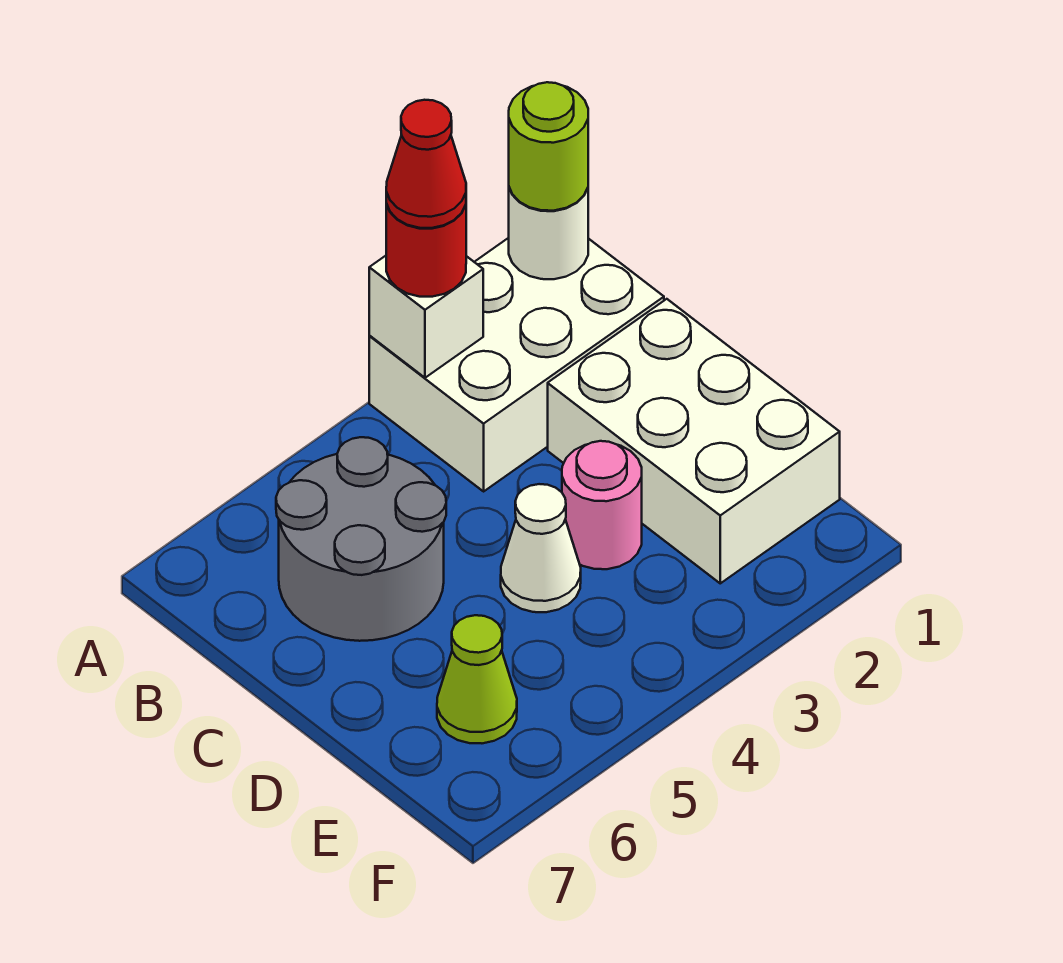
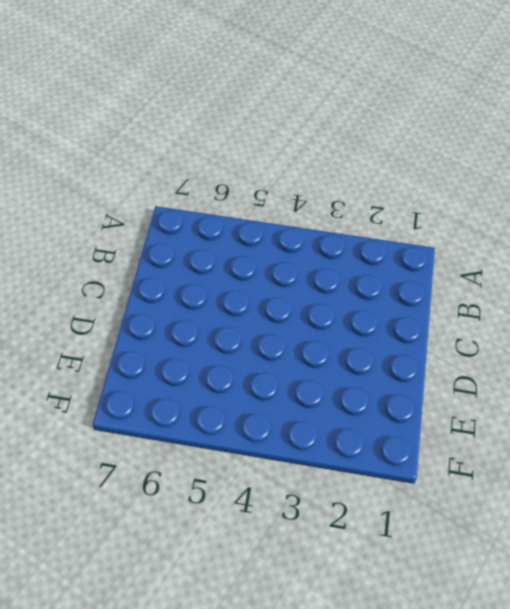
none -> white brick A1:B3 level 1
none -> grey round brick B5:C6 level 1

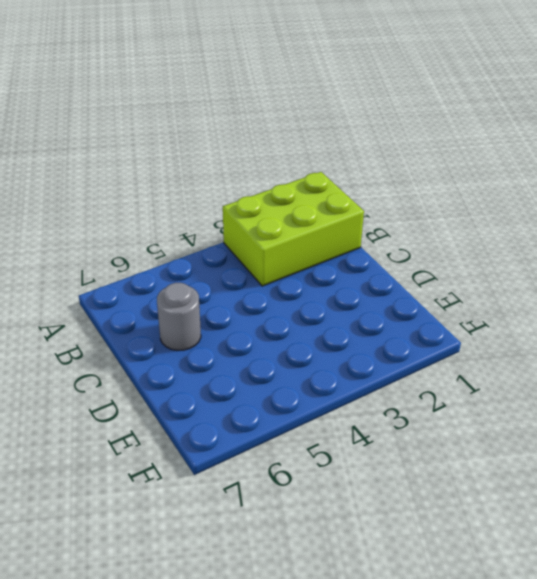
lime brick A1:B3 level 1 -> white brick A1:B3 level 1
grey round brick C6 level 1 -> grey round brick B5:C6 level 1
none -> white brick C1:E2 level 1
none -> pink round brick D3 level 1

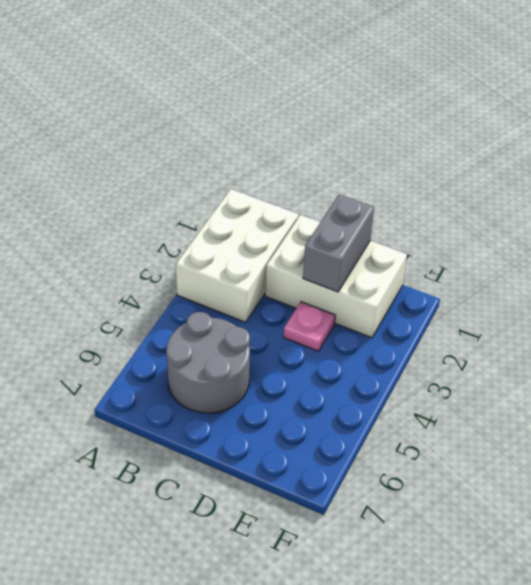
grey brick D1:D2 level 2 -> none
pink plate D3 level 1 -> pink round brick D3 level 1
none -> white cone D4 level 1
none -> lime cone E6 level 1

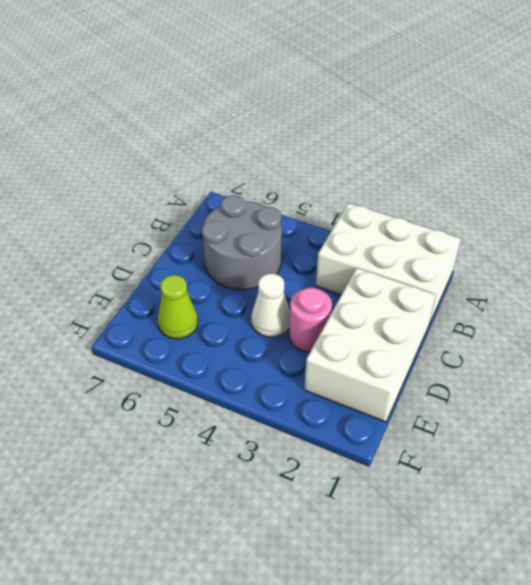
none -> white round brick A1 level 2
none -> white brick A3 level 2

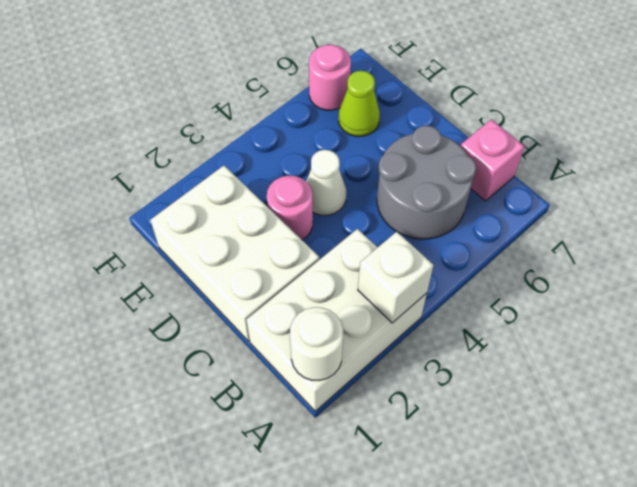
pink brick B7 level 1 -> none
pink round brick F6 level 1 -> none
none -> lime round brick A1 level 3
none -> red round brick A3 level 3

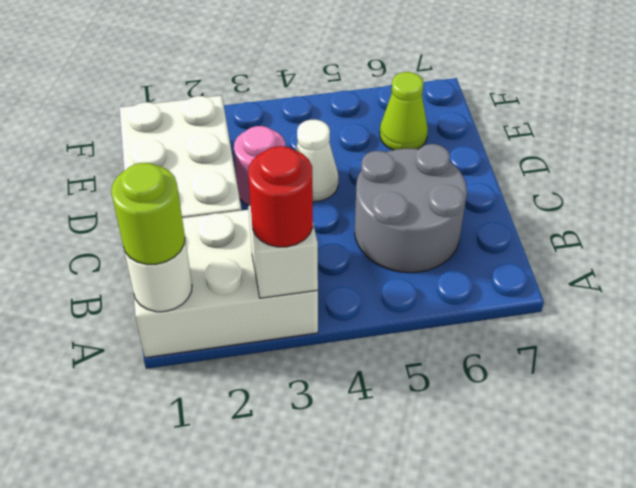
none -> red cone A3 level 4

